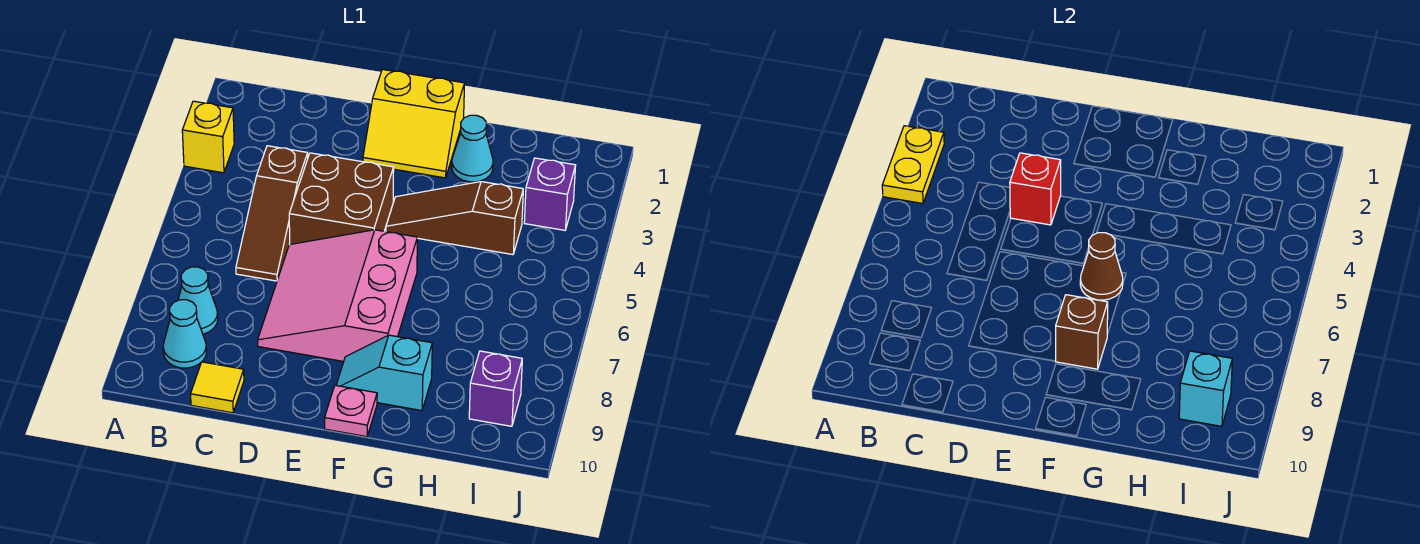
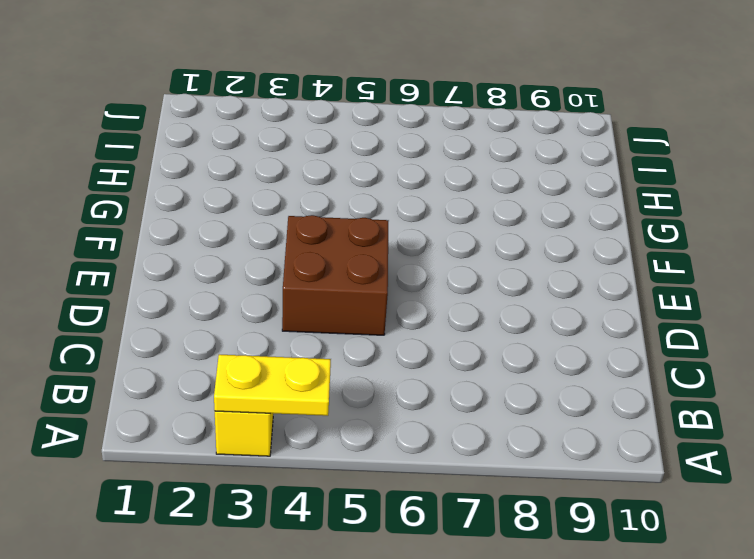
none -> cyan cone B8 level 1
none -> cyan cone B9 level 1
none -> brown slope C4:C6 level 1 top 4

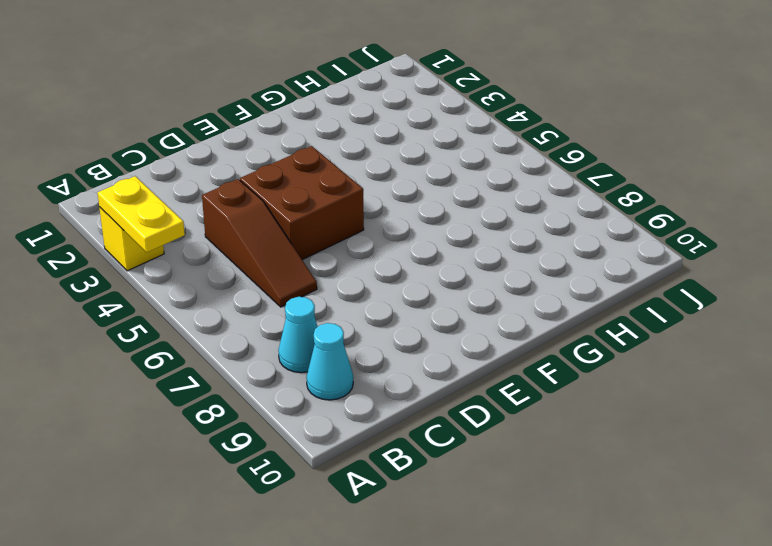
none -> yellow tile C10 level 1
none -> pink slope D6:F8 level 1 top F
none -> yellow slope E1:F2 level 1 top 1

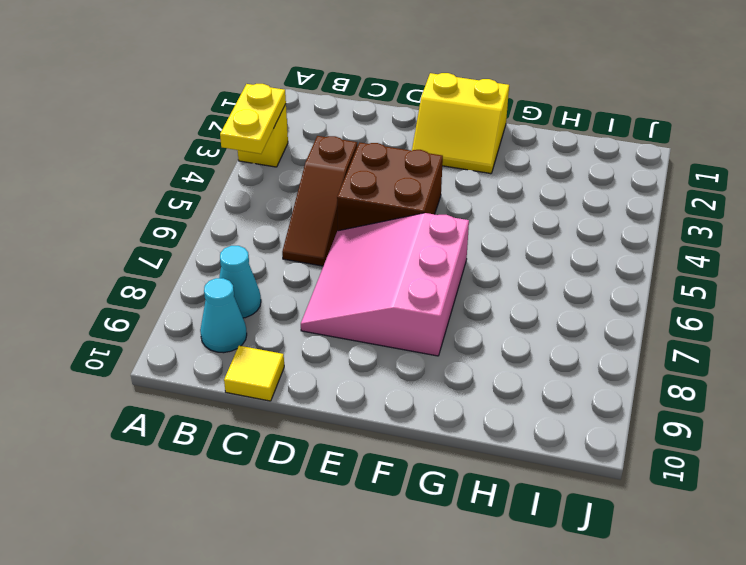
none -> brown slope F4:H4 level 1 top H
none -> cyan slope F9:G9 level 1 top G
none -> pink plate F10 level 1

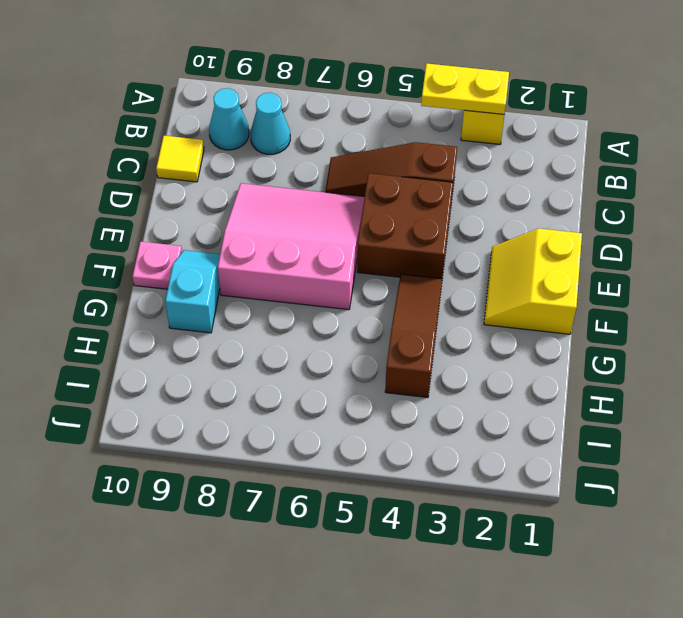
none -> cyan cone G2 level 1
none -> purple brick I3 level 1
none -> purple brick I9 level 1

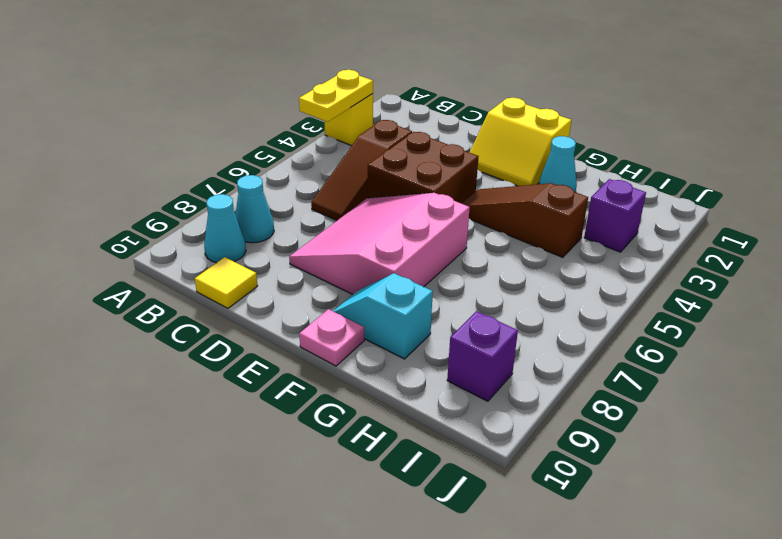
none -> red brick D4 level 2
none -> brown cone F6 level 2
none -> brown brick F8 level 2

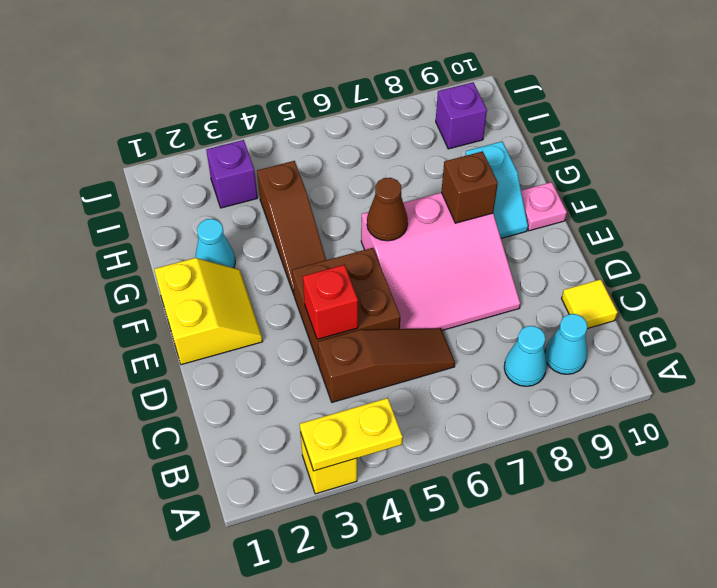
none -> cyan brick I9 level 2

